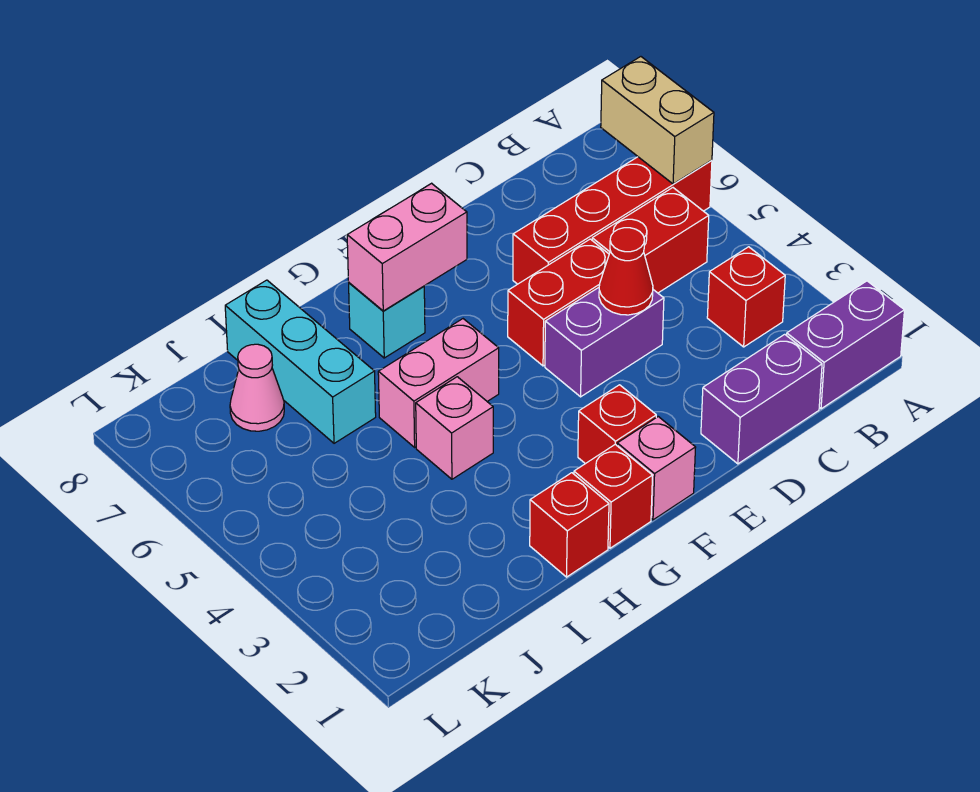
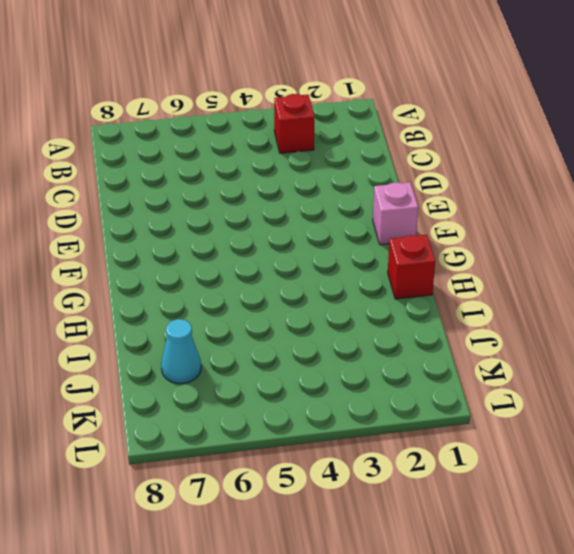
cyan cone J7 level 1 -> pink cone J7 level 1
none -> purple brick A1:B1 level 1
none -> red brick A6:D6 level 1
none -> red brick B5:C5 level 1

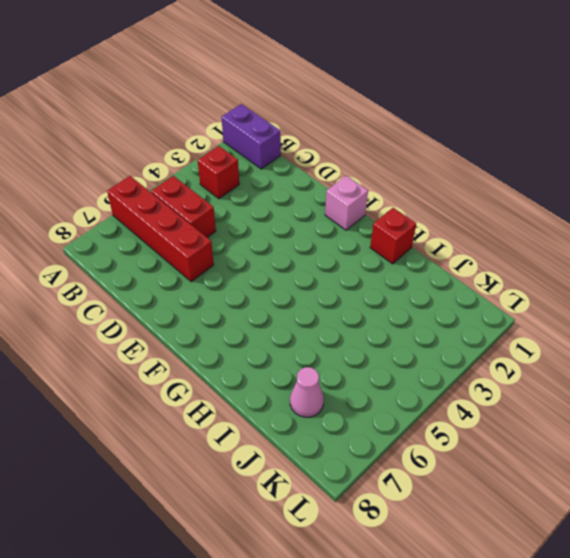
none -> purple brick C1:D1 level 1
none -> purple brick D4:E4 level 1
none -> red brick D5:E5 level 1

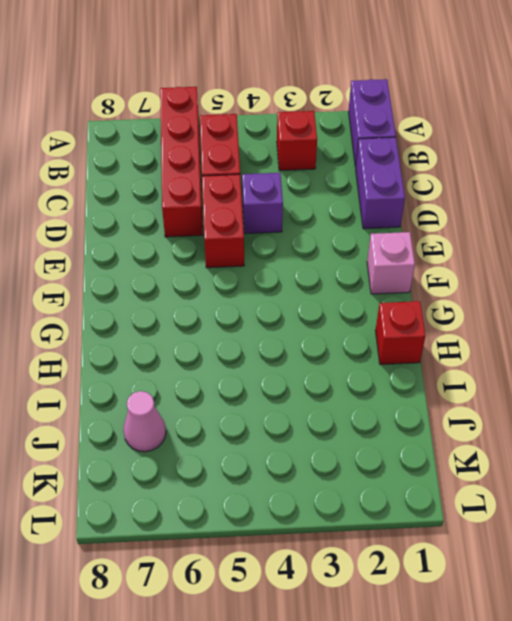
purple brick D4 level 1 -> purple brick D4:E4 level 1
none -> red brick F2 level 1
none -> red brick G1 level 1
none -> pink brick G5:H5 level 1

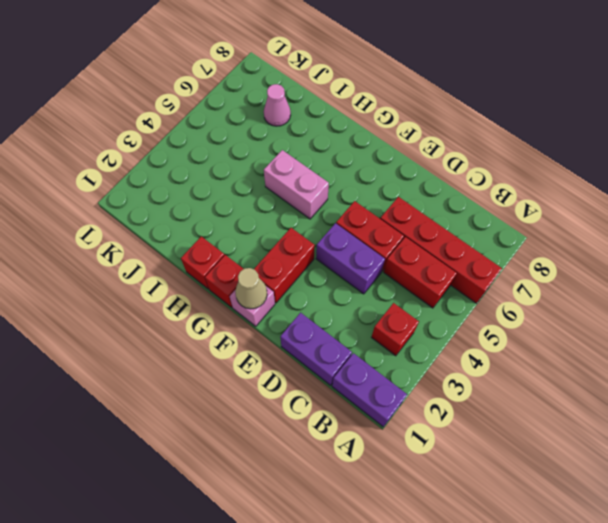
tan cone F1 level 2 -> none
red brick F2:F3 level 1 -> red brick F2 level 1
none -> cyan brick G7 level 1
none -> pink brick H4 level 1
none -> cyan brick I6:I8 level 1

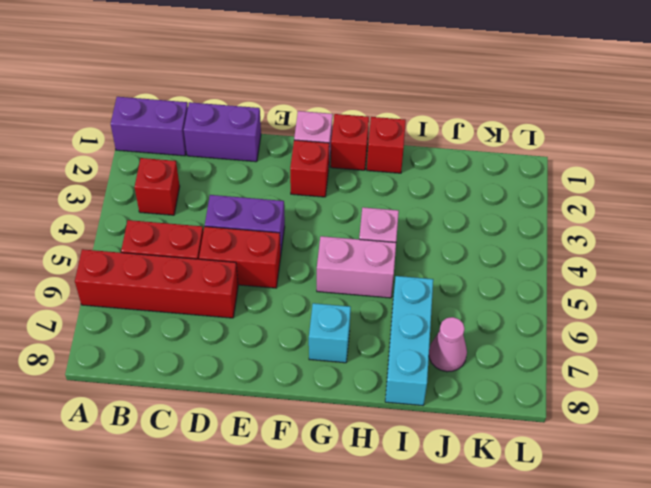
none -> tan brick A6:A7 level 2
none -> red cone D4 level 2
none -> pink brick F7:G7 level 2

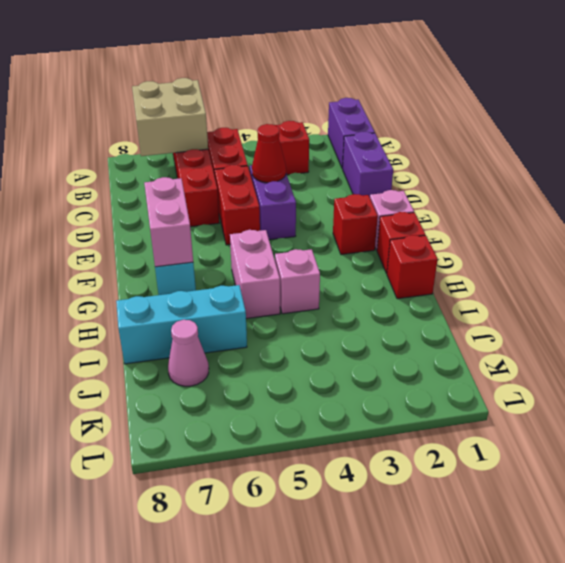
tan brick A6:B7 level 2 -> tan brick A6:A7 level 2

